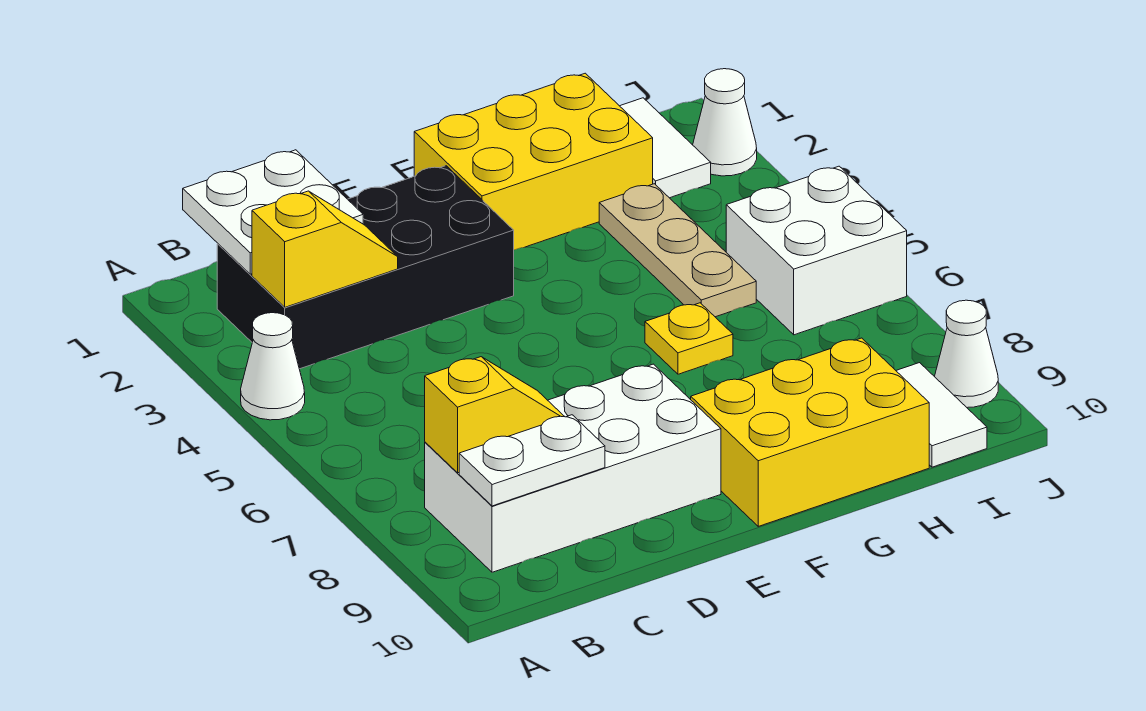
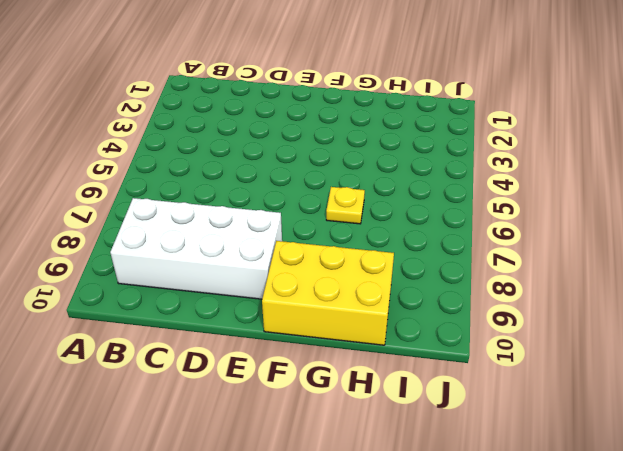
none -> white cone A4 level 1
none -> black brick B2:E3 level 1
none -> yellow brick F1:H2 level 1

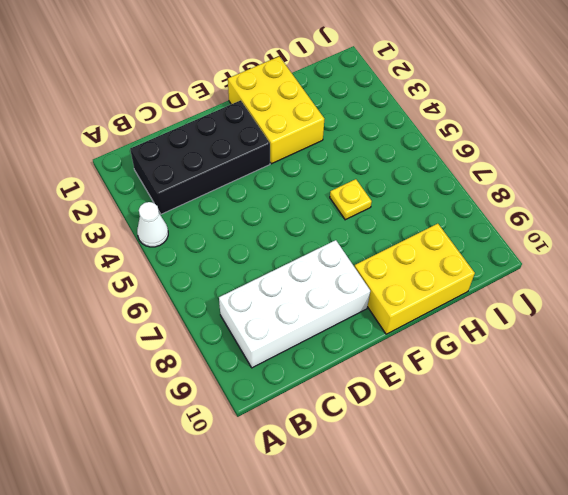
yellow brick F1:G3 level 1 -> yellow brick F1:H2 level 1
none -> tan plate H3:H5 level 1
none -> white tile I1:I2 level 1
none -> white brick I5:J6 level 1

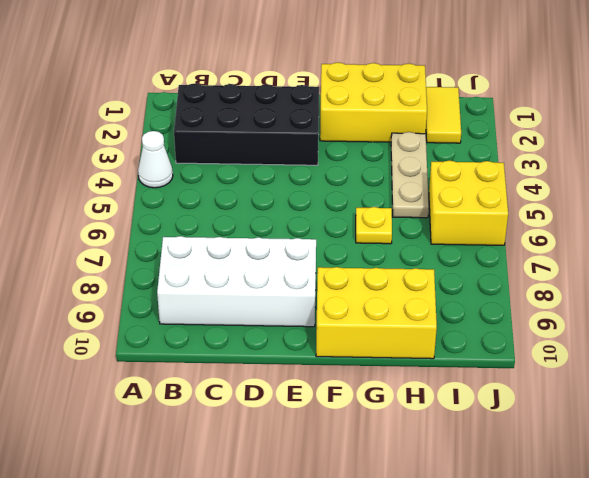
yellow tile I1:I2 level 1 -> white tile I1:I2 level 1
yellow brick I5:J6 level 1 -> white brick I5:J6 level 1
none -> white tile I9:I10 level 1
none -> white cone J2 level 1
none -> white cone J9 level 1

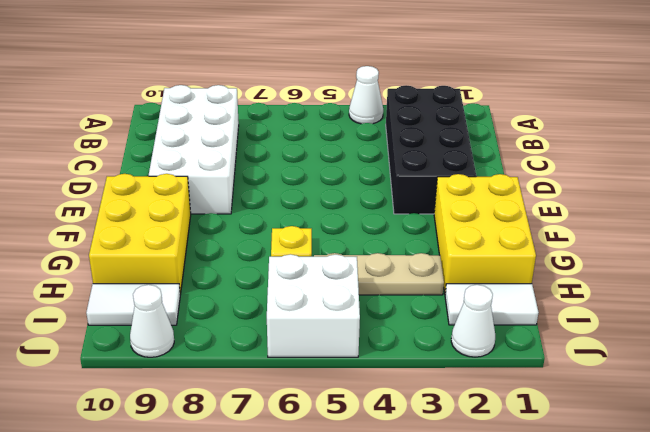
none -> white plate B1:C2 level 2
none -> yellow slope B3:C3 level 2 top B
none -> yellow slope B8:C8 level 2 top B

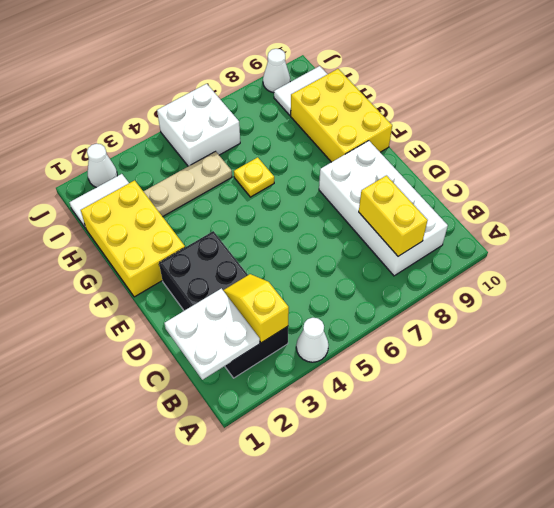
yellow brick B8:C8 level 2 -> yellow slope B8:C8 level 2 top B
none -> white plate B9:C9 level 2

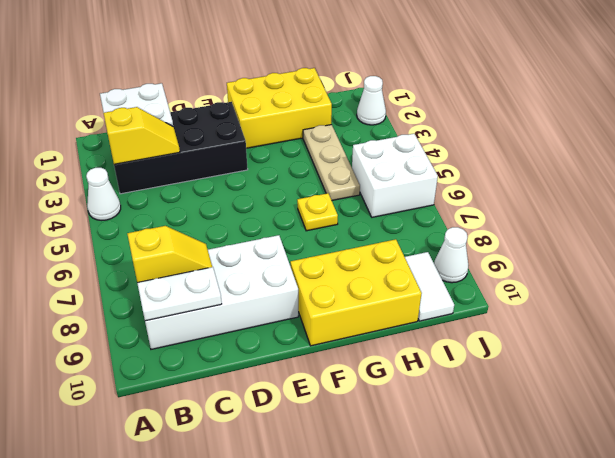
none -> white tile I1:I2 level 1

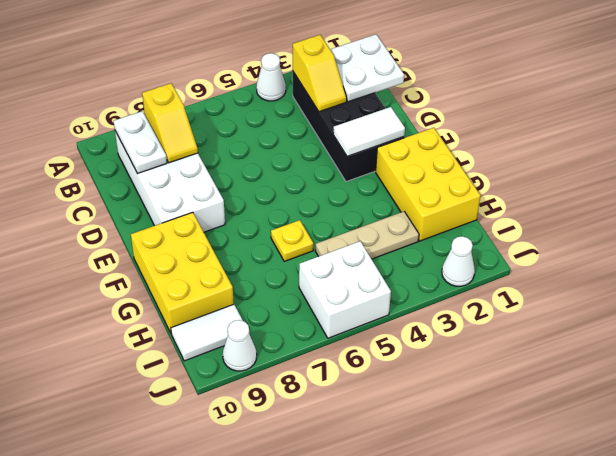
white tile E2:E3 level 2 -> white tile I1:I2 level 1

